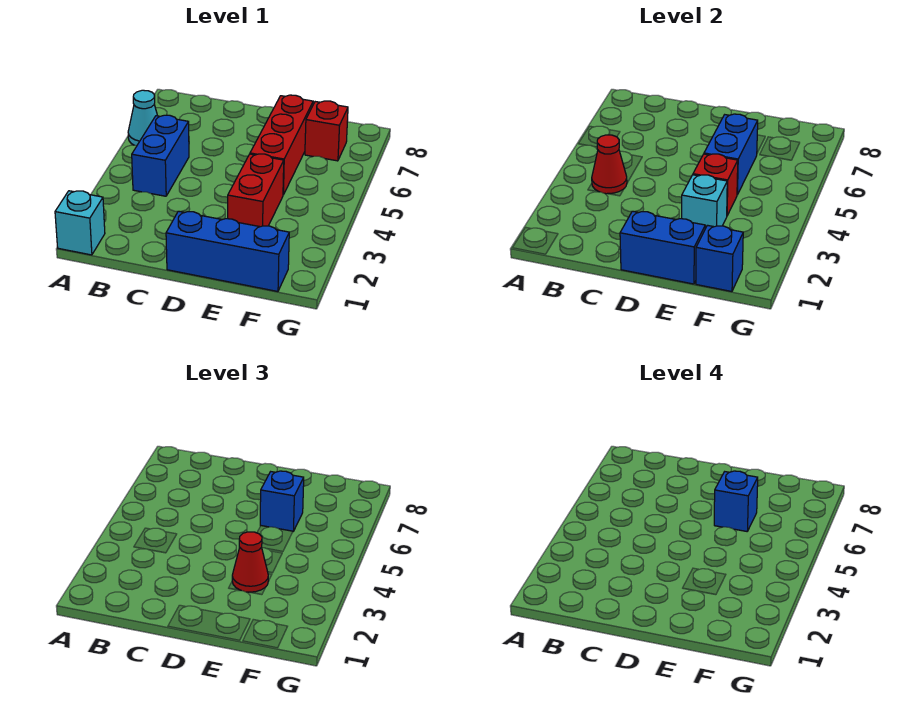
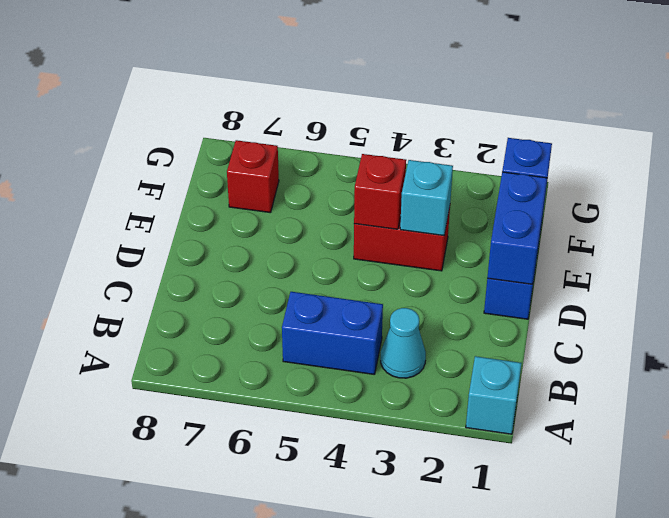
cyan cone B3 level 1 -> cyan cone A6 level 1
none -> red brick E5:E7 level 1
none -> red cone B4 level 2
none -> blue brick E5:E6 level 2

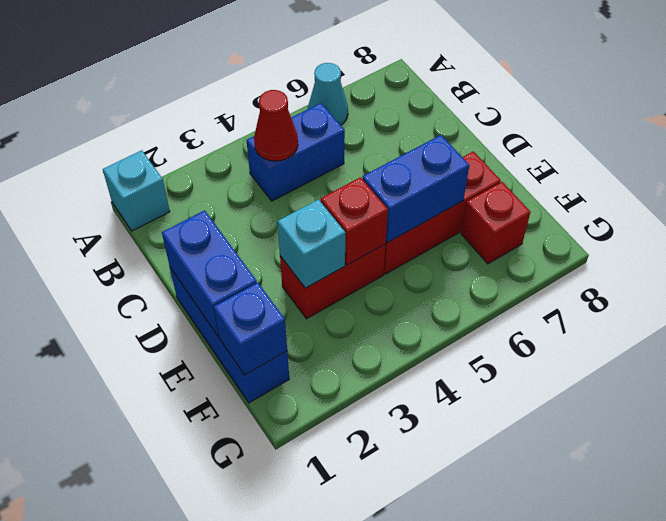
none -> red cone E3 level 3
none -> blue brick E6 level 3
none -> blue brick E6 level 4

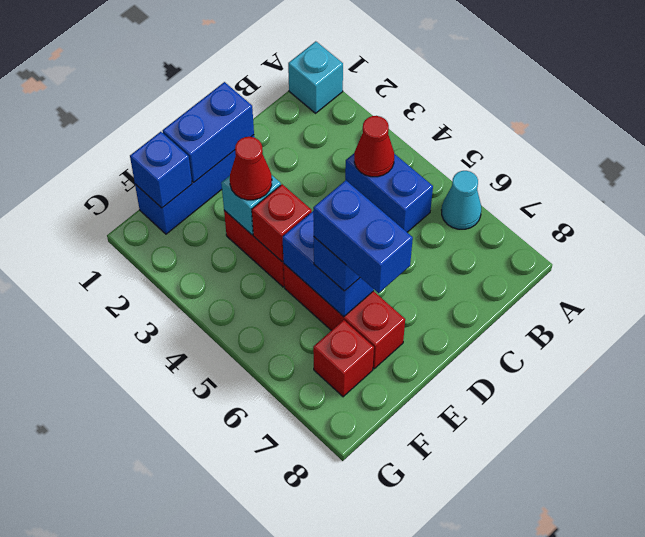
blue brick E6:E7 level 4 -> blue brick E6 level 4

